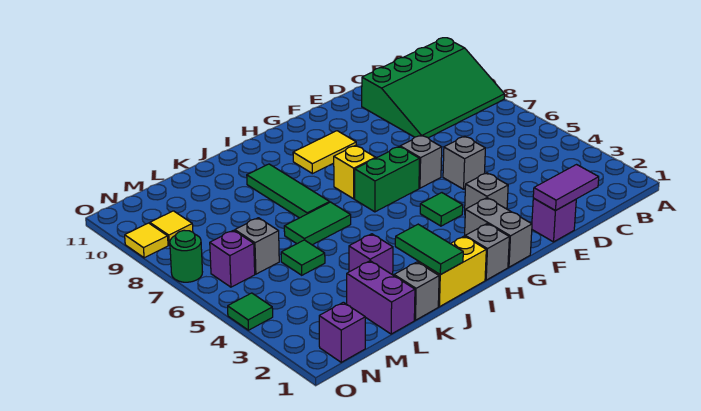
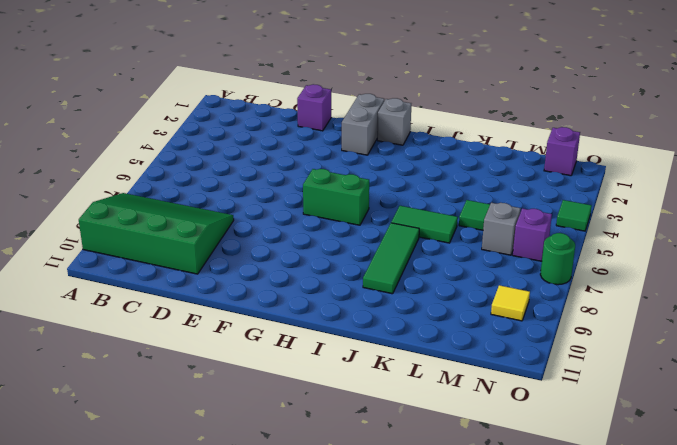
none -> grey brick E5 level 1
none -> grey brick F3 level 1
none -> grey brick F6 level 1

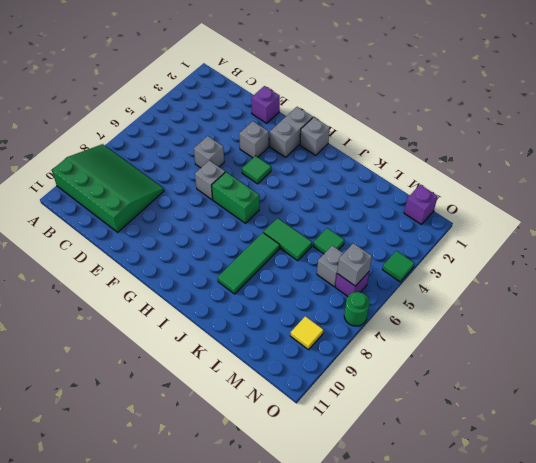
grey brick N6 level 2 -> grey brick K1 level 1
none -> yellow tile G9:H9 level 1
none -> yellow brick H7 level 1
none -> yellow brick I1:J1 level 1

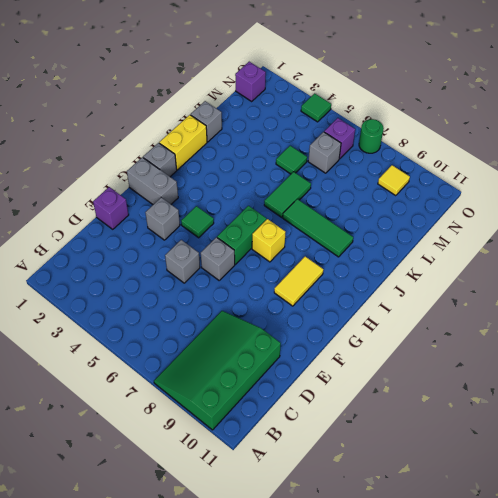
none -> purple brick K3 level 1
none -> purple brick L1:L2 level 1
none -> yellow tile O9 level 1

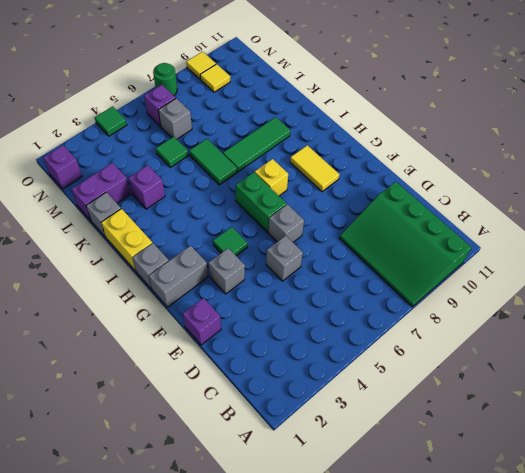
none -> purple tile D1:E1 level 2
none -> green tile J1:J2 level 2

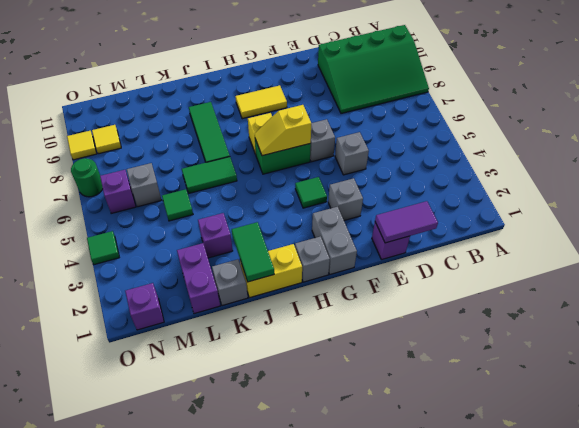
yellow slope G6:H6 level 2 top G -> none

